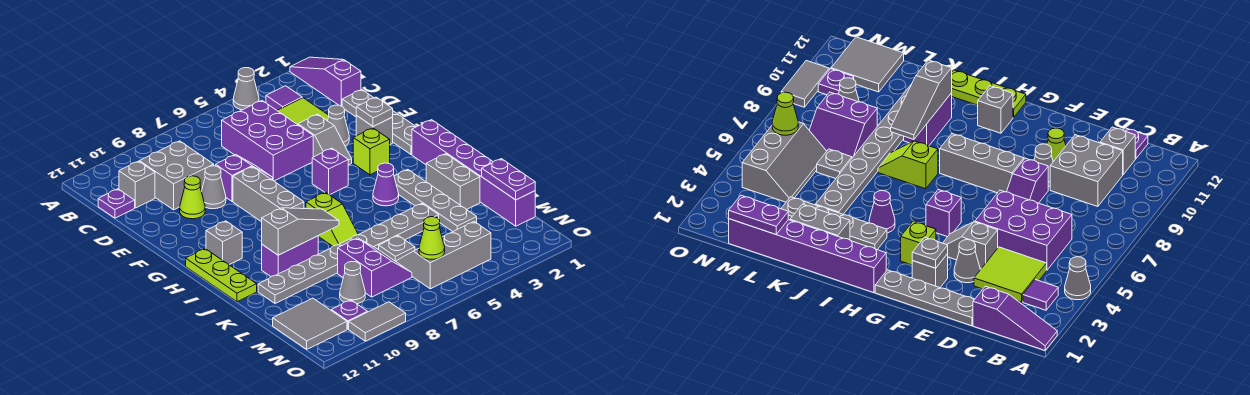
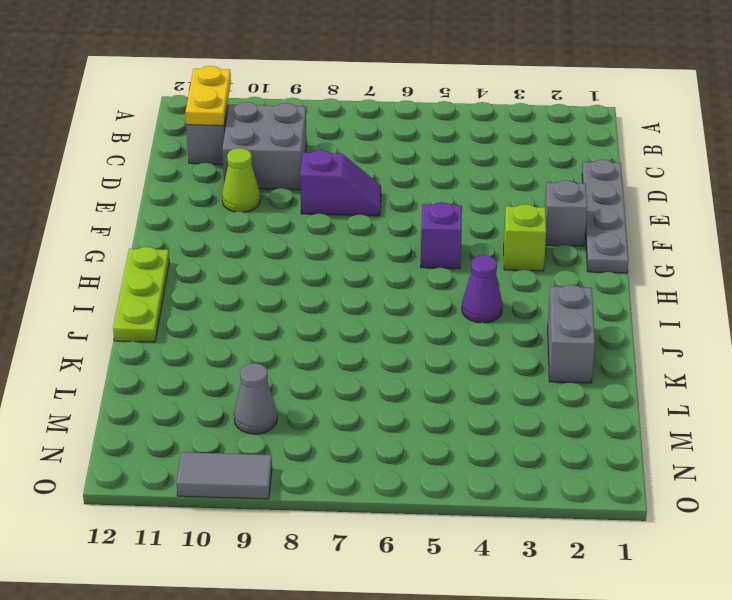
yellow plate B11:C11 level 2 -> none
none -> purple slope A1:C1 level 1 top C
none -> grey cone A4 level 1
none -> purple tile B3 level 1
none -> lime tile C3:D4 level 1

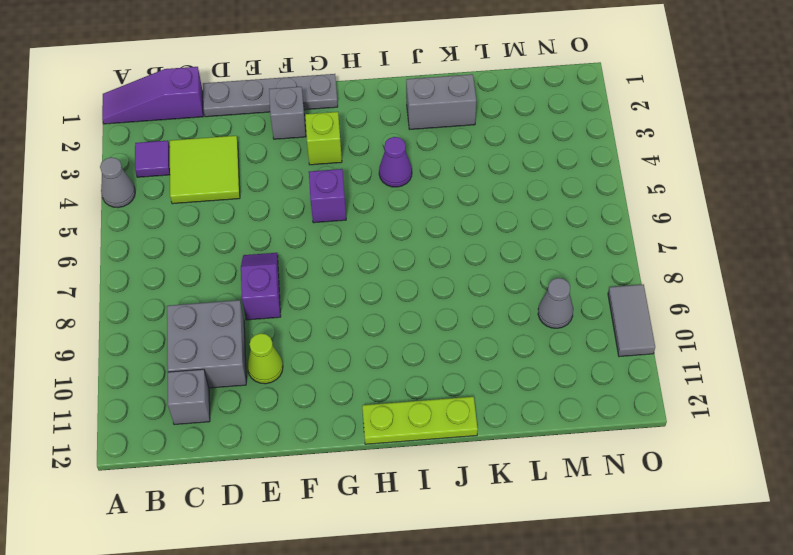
none -> purple brick C5:E6 level 1
none -> purple plate C12 level 1
none -> grey cone E3 level 1
none -> grey slope E4:F4 level 1 top E

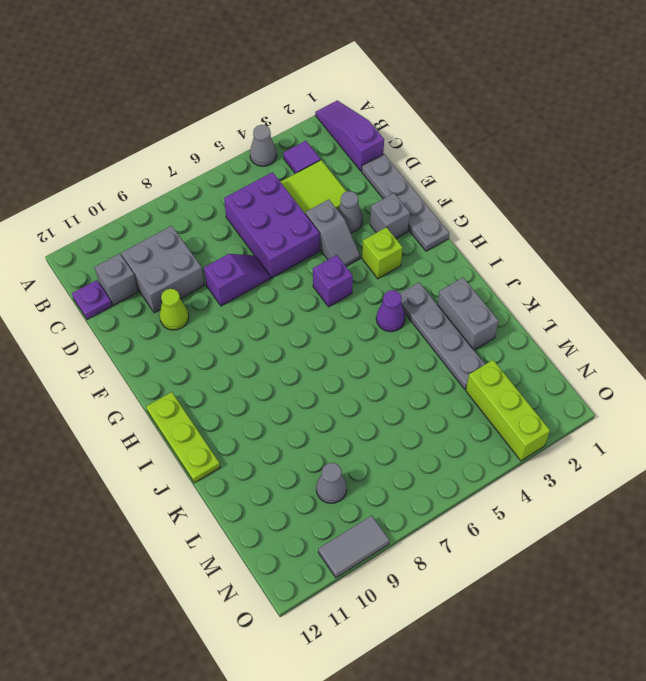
lime brick M3:O3 level 1 -> none
none -> grey cone E9 level 1
none -> grey brick F8:H8 level 1
none -> purple brick H1:M1 level 1
none -> grey brick H11 level 1

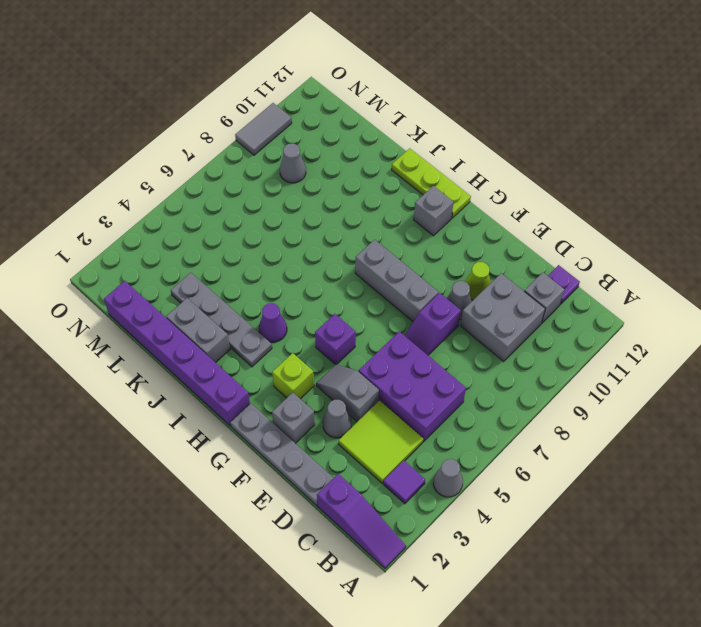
none -> lime slope I7:J7 level 1 top I
none -> purple brick J9:J10 level 1
none -> grey plate K4:K11 level 1
none -> grey plate L6 level 1

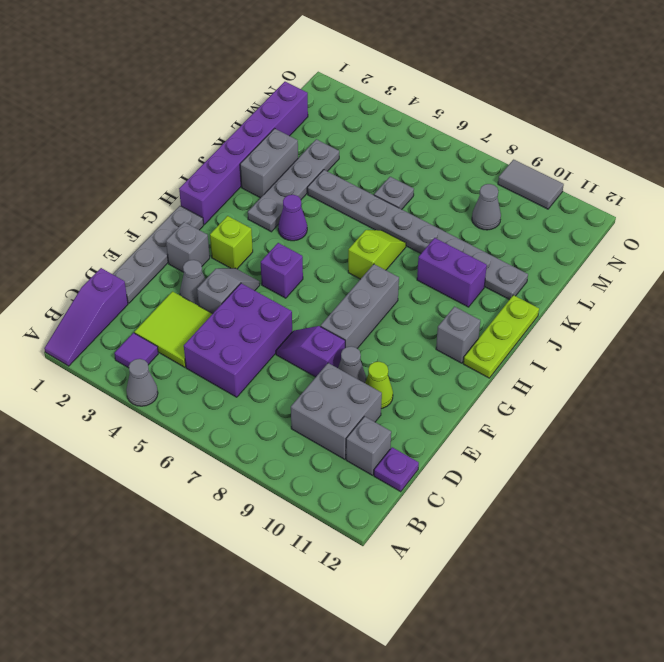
none -> purple slope L7:M8 level 1 top 8
none -> grey slope M4:N6 level 1 top N
none -> grey tile M11:N12 level 1
none -> purple plate N10 level 1

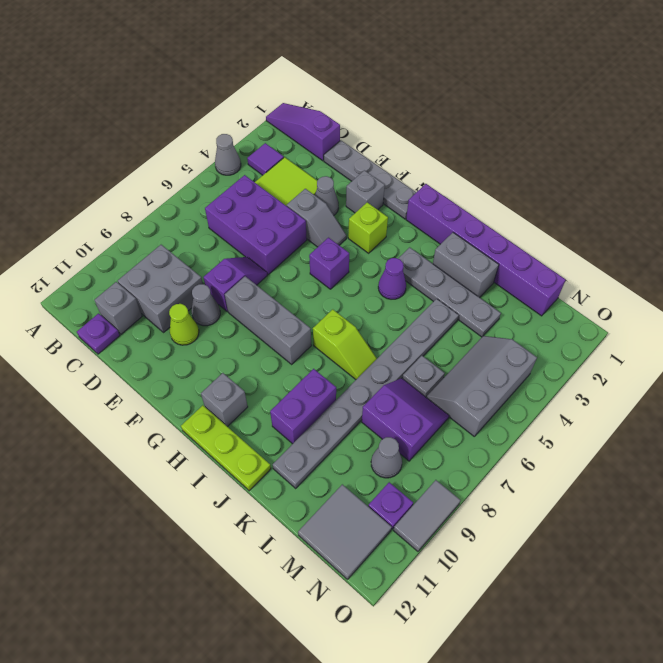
none -> grey plate F2 level 2
none -> grey slope J8:J10 level 2 top 10
none -> purple plate L1:M1 level 2
none -> lime cone N6 level 2

